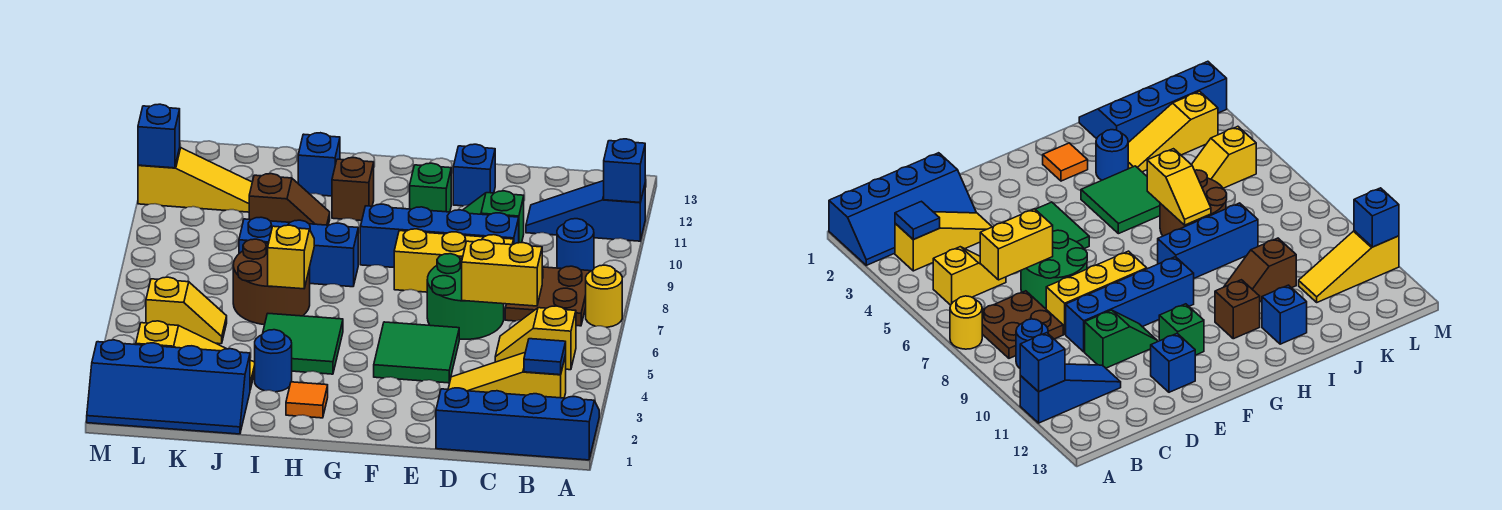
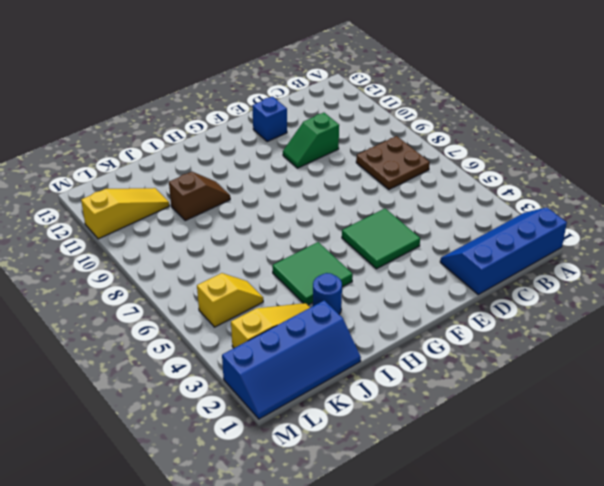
none -> yellow round brick A7 level 1
none -> blue slope A11:C11 level 1 top A
none -> yellow slope B3:D3 level 1 top B
none -> yellow slope B5:C5 level 1 top B

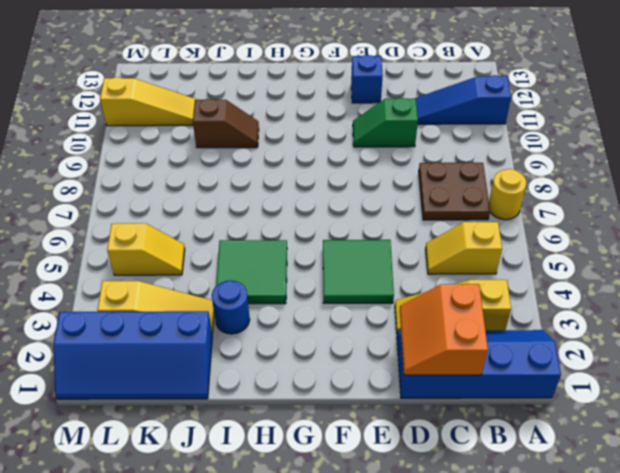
orange slope C1:D2 level 2 top C -> none
none -> blue round brick B9 level 1
none -> green round brick D6:E7 level 1
none -> yellow brick D8:F8 level 1
none -> blue brick D9:G9 level 1

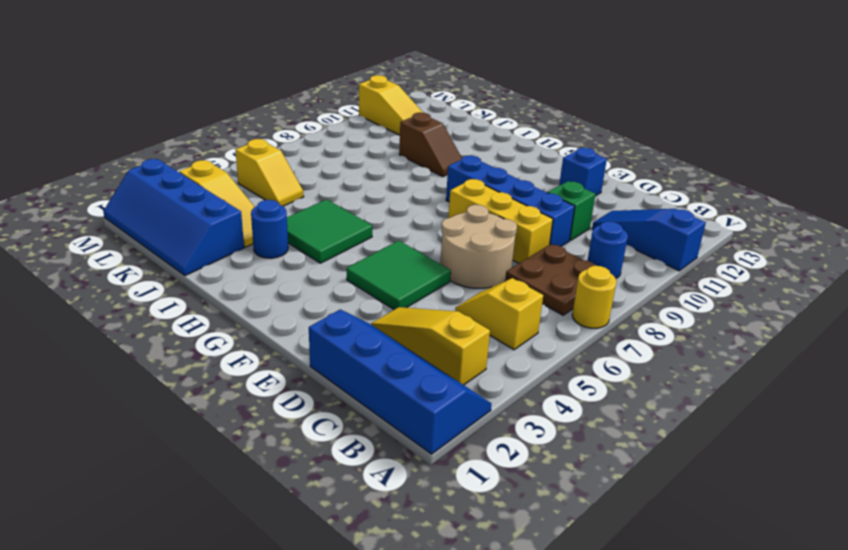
tan round brick D6:E7 level 1 -> green round brick D6:E7 level 1
none -> green brick F11 level 1
none -> orange tile H2 level 1
none -> blue brick H8:J8 level 1
none -> brown brick H11 level 1

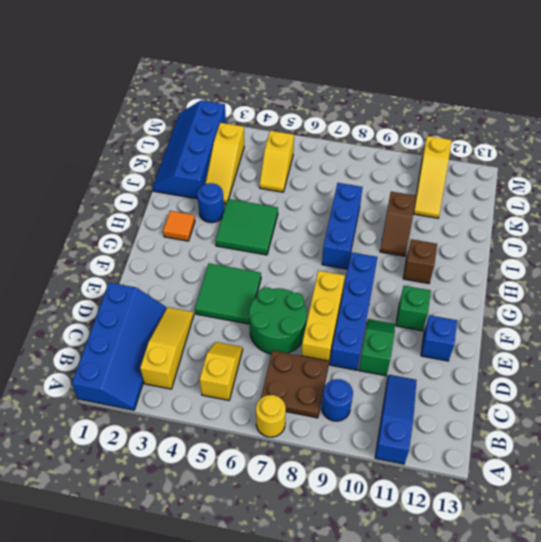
none -> brown round brick I6:J7 level 1
none -> blue brick I12 level 1
none -> blue brick A11 level 2
none -> blue tile B3 level 2

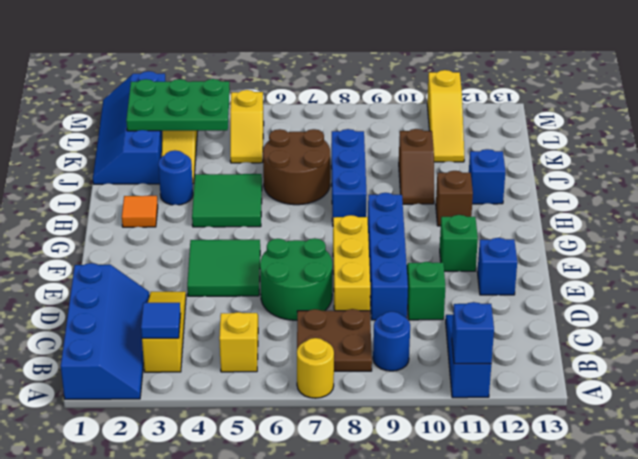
green plate K2:L4 level 2 -> none
none -> yellow brick C6:D6 level 2
none -> yellow slope I6:I7 level 2 top 6
none -> blue brick M11 level 2

